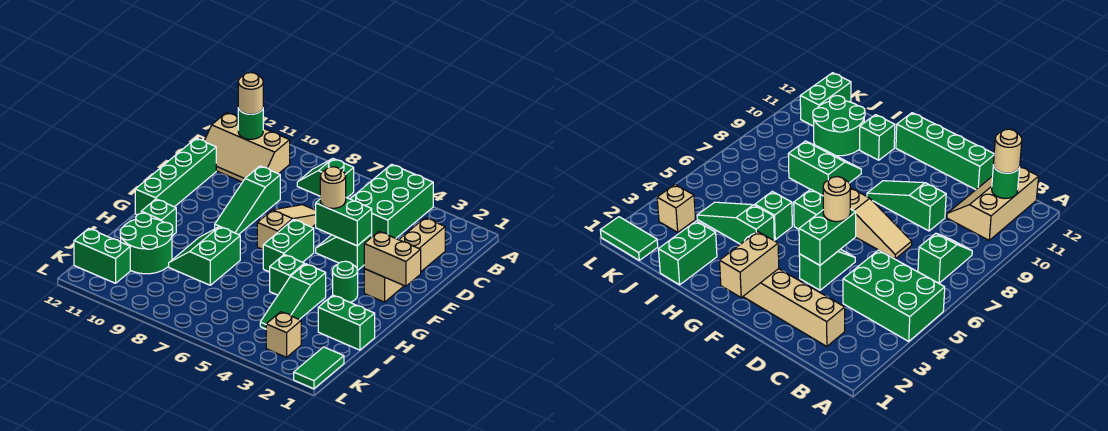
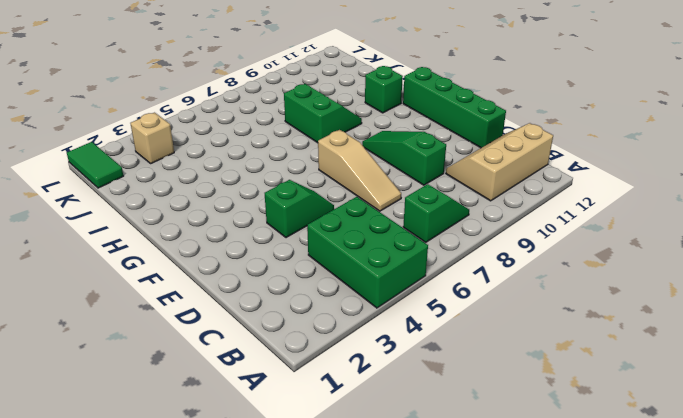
none -> tan brick C2:F2 level 1
none -> green brick F6:G6 level 1
none -> green round brick G3 level 1

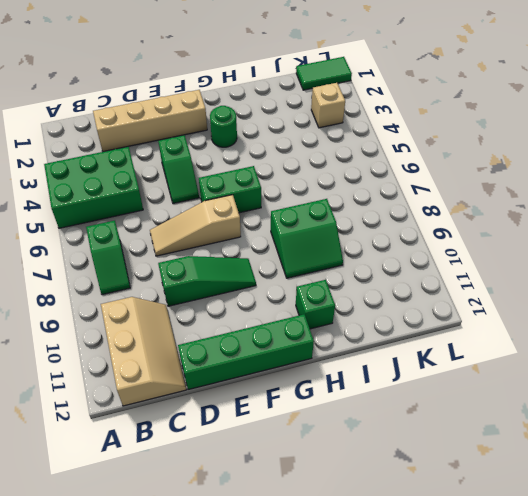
none -> green slope H4:J4 level 1 top H
none -> green brick H5 level 1
none -> green brick I1:I2 level 1

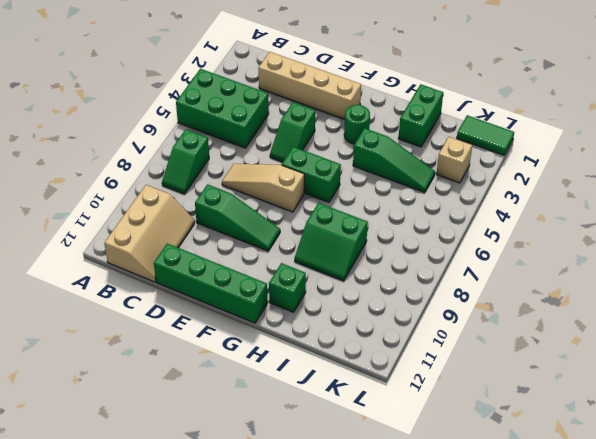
none -> green brick H5 level 1
none -> green round brick I10:J11 level 1
none -> green brick K11:K12 level 1

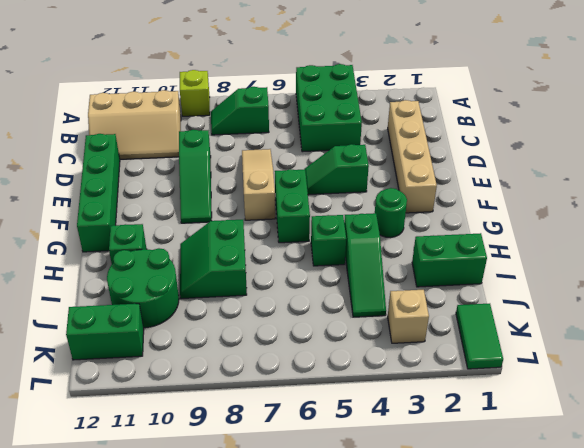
lime brick A9 level 1 -> none
none -> green round brick B11 level 2
none -> green brick E4:E5 level 2
none -> tan brick F1:F2 level 2

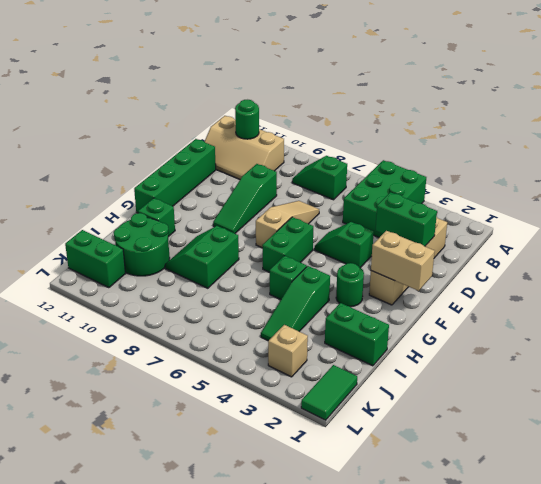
green brick D2:D3 level 2 -> green brick E4:E5 level 2
none -> tan round brick B11 level 3
none -> tan round brick E5 level 3

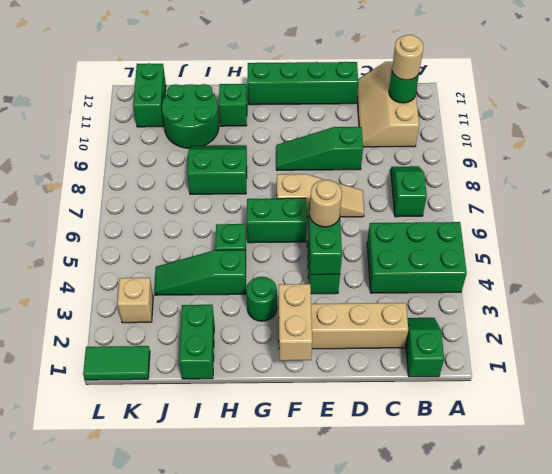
green slope B1:B2 level 1 top 1 -> none

